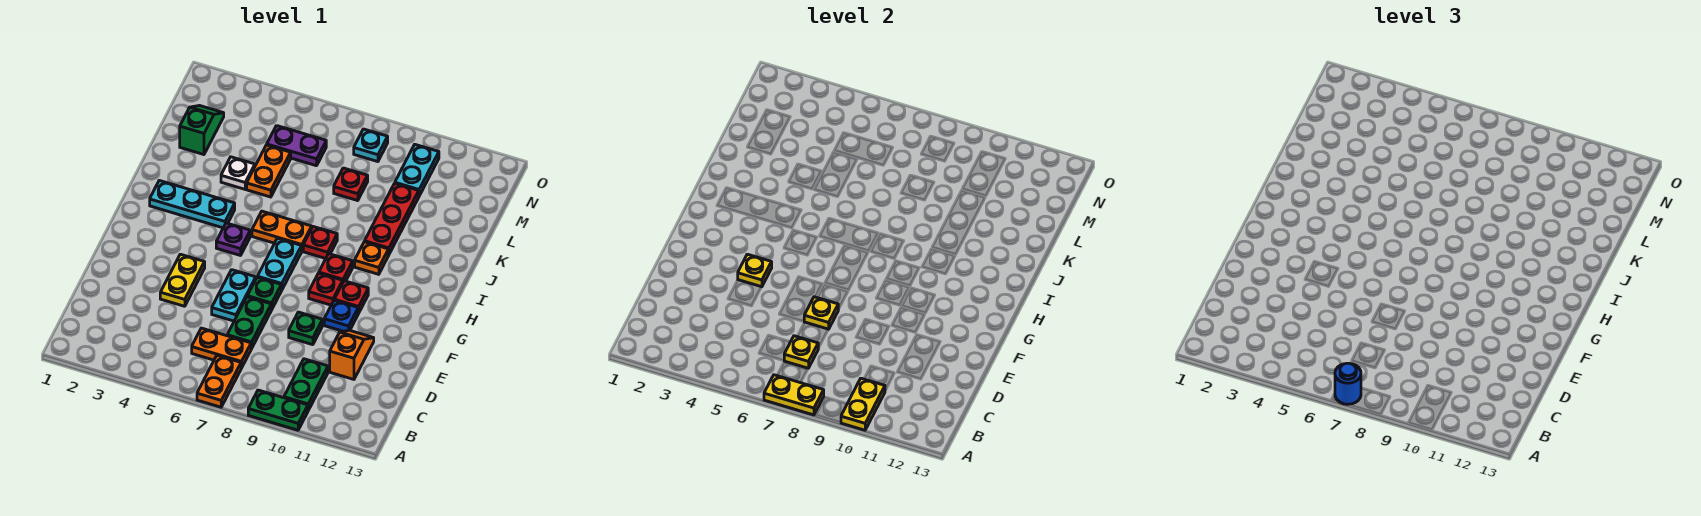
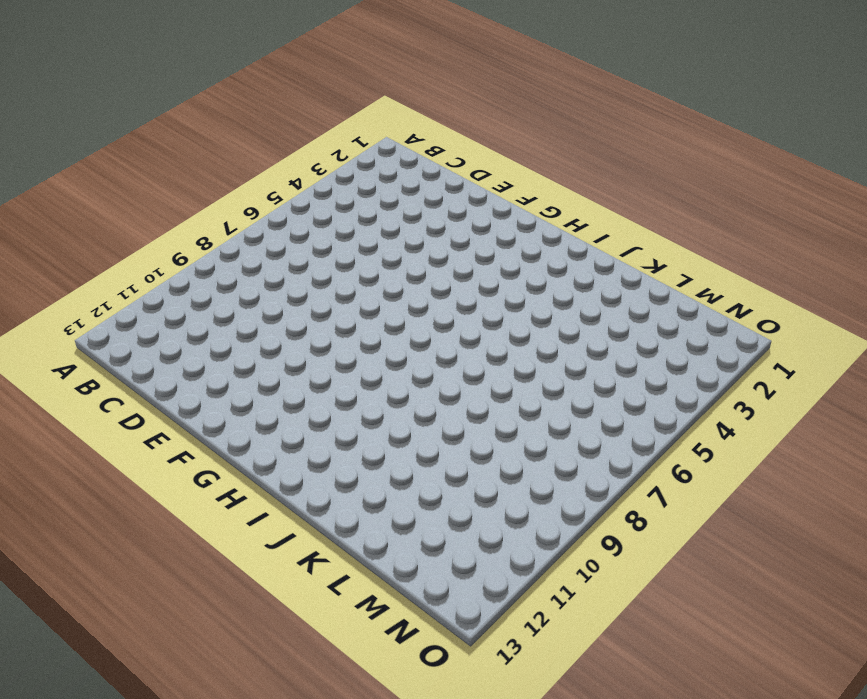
none -> orange plate A7:B7 level 1
none -> green plate A9:A10 level 1
none -> green plate B10:C10 level 1
none -> orange plate C6:C7 level 1

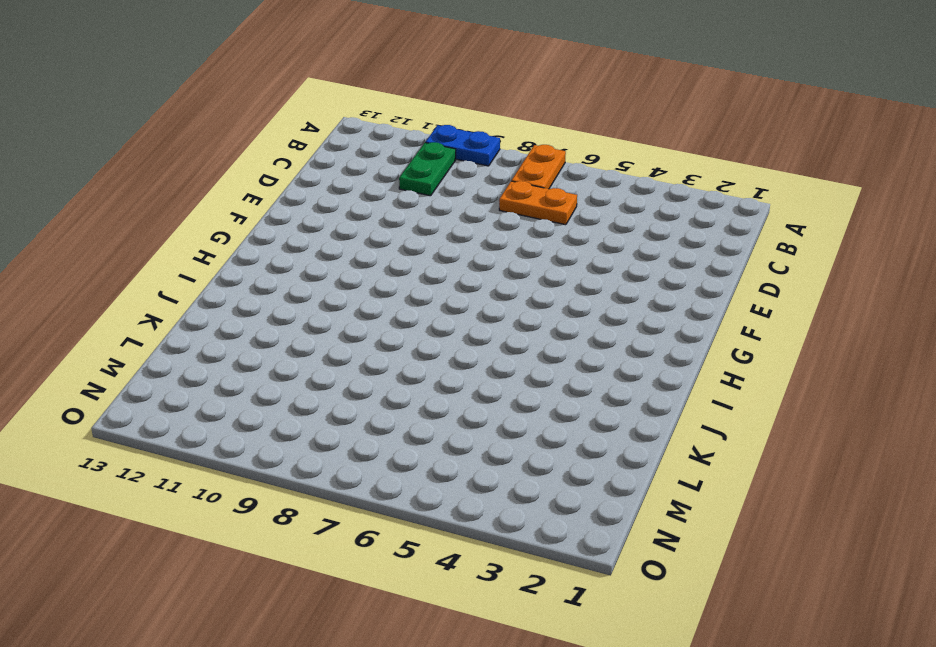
blue plate A9:A10 level 1 -> green plate A9:A10 level 1
none -> green plate D7:E7 level 1
none -> orange slope D11:E11 level 1 top D
none -> yellow plate E4:F4 level 1
none -> cyan plate E6:F6 level 1

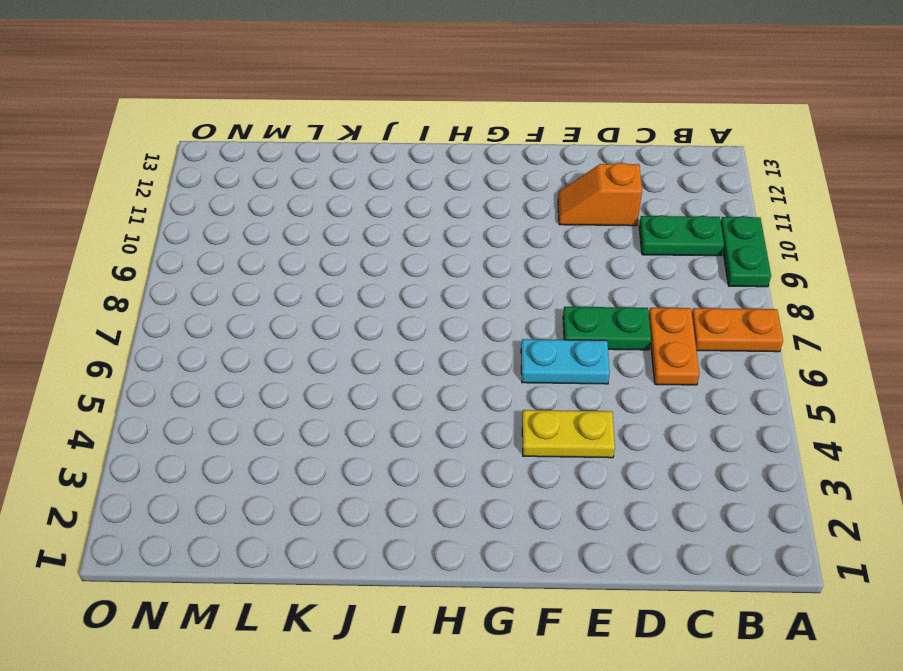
none -> green plate E9 level 1
none -> green plate F7 level 1
none -> blue plate F10 level 1
none -> cyan plate G7:H7 level 1

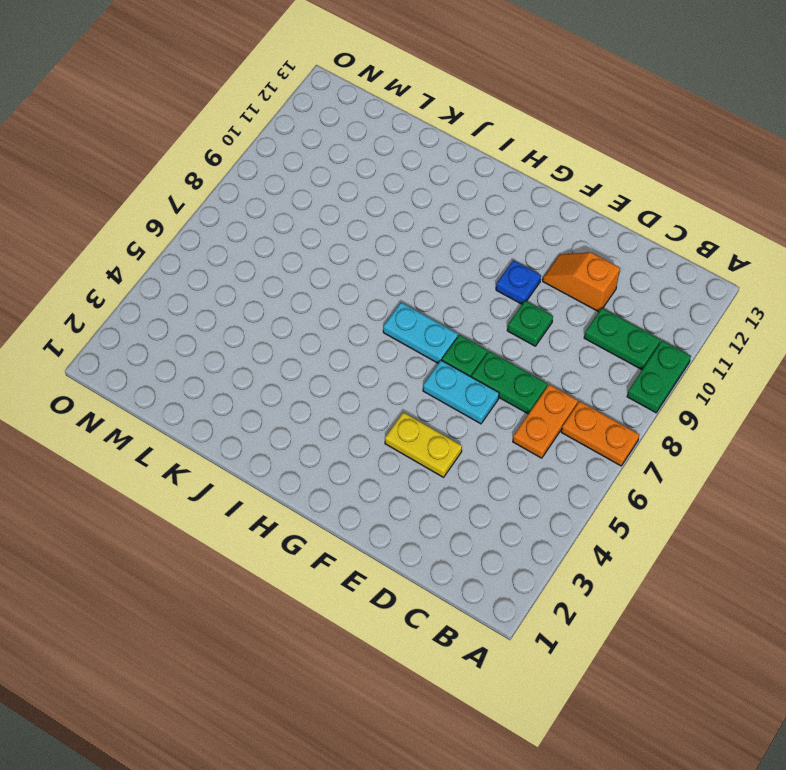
none -> red plate G9 level 1
none -> red plate G10 level 1
none -> purple plate H5 level 1
none -> red plate H9 level 1

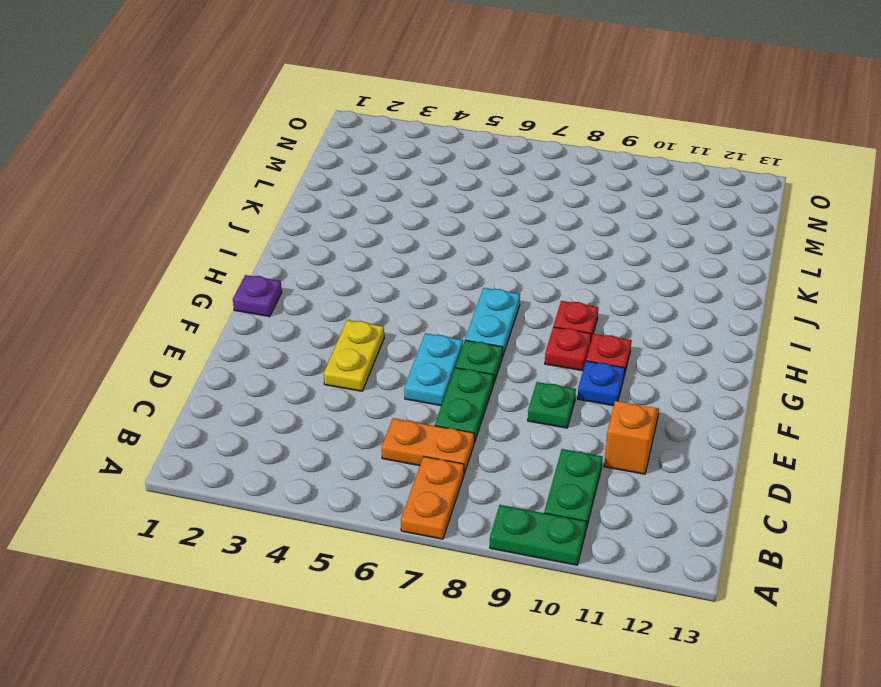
purple plate G1 level 1 -> purple plate H5 level 1
none -> cyan plate I2:I4 level 1
none -> orange plate I6:I7 level 1
none -> red plate I8 level 1
none -> orange plate I10 level 1

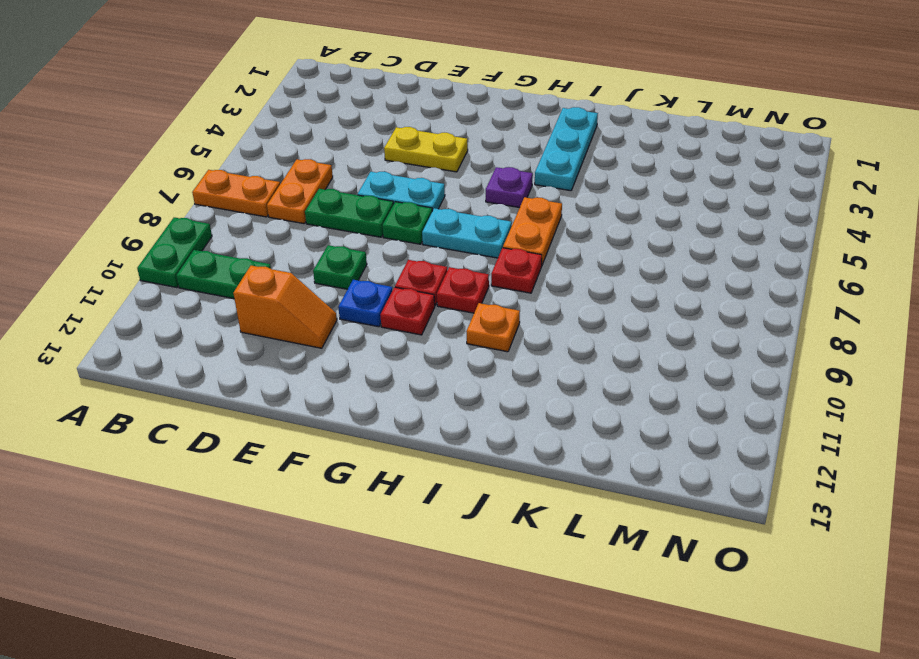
none -> red plate J10:L10 level 1
none -> white plate K4 level 1
none -> orange plate K5:L5 level 1
none -> green slope L2:M2 level 1 top L

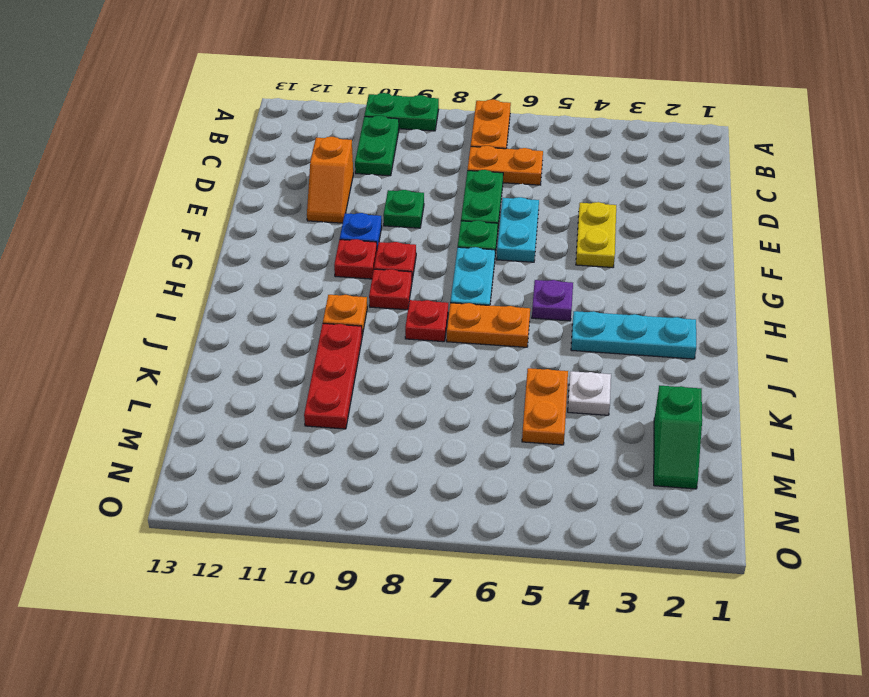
none -> red plate L8 level 1
none -> purple plate M5:M6 level 1
none -> cyan plate M10:N10 level 1
none -> cyan plate N8 level 1

